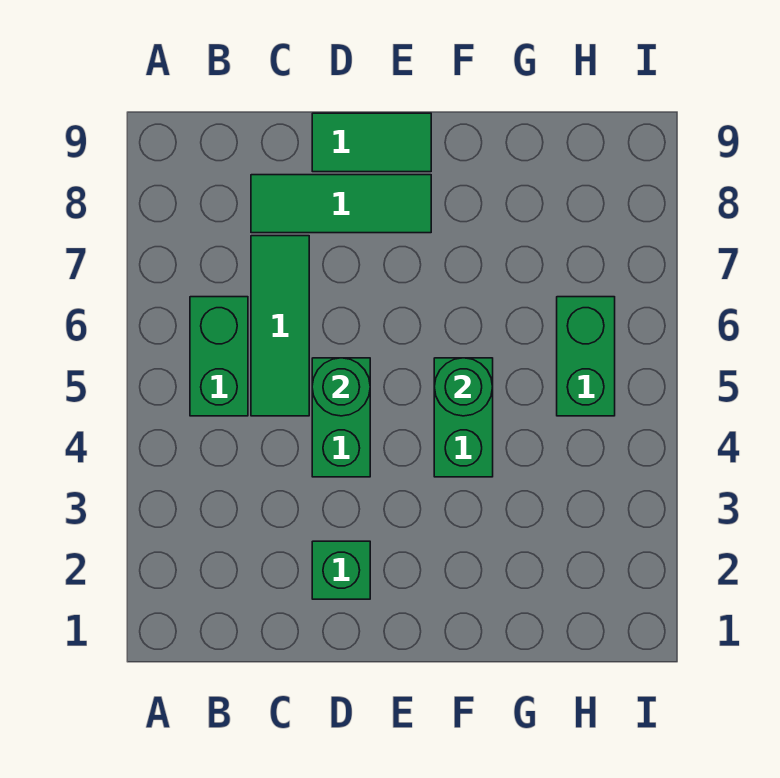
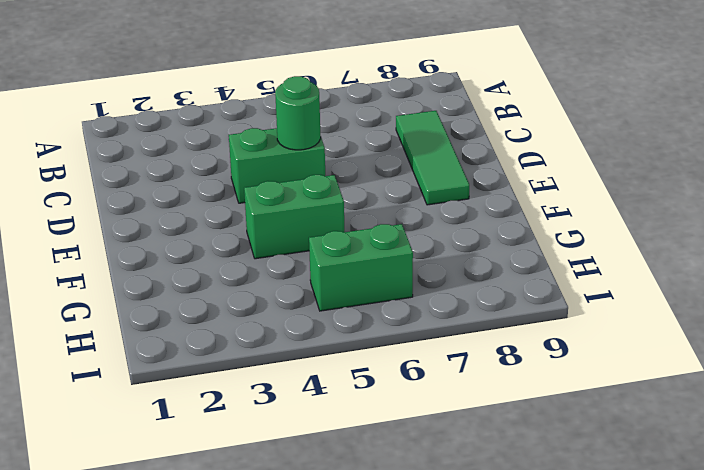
none -> green brick B5:B6 level 1
none -> green tile C5:C7 level 1

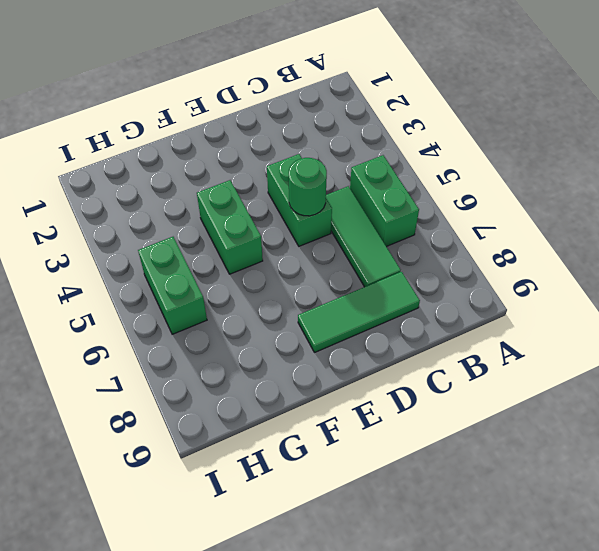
none -> green brick D2 level 1
none -> green tile D9:E9 level 1

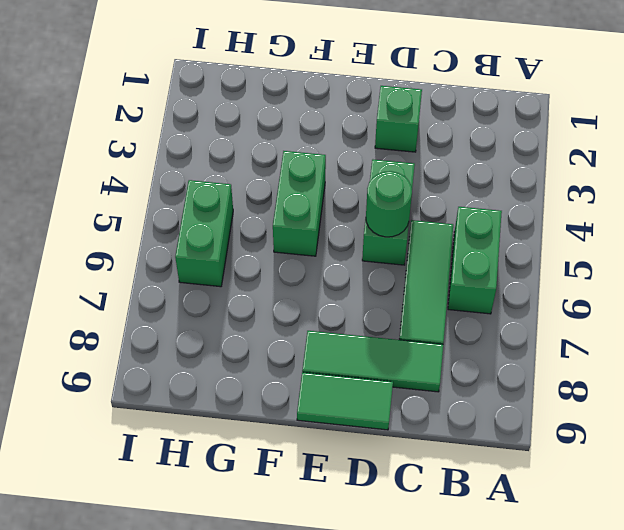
none -> green round brick F5 level 2

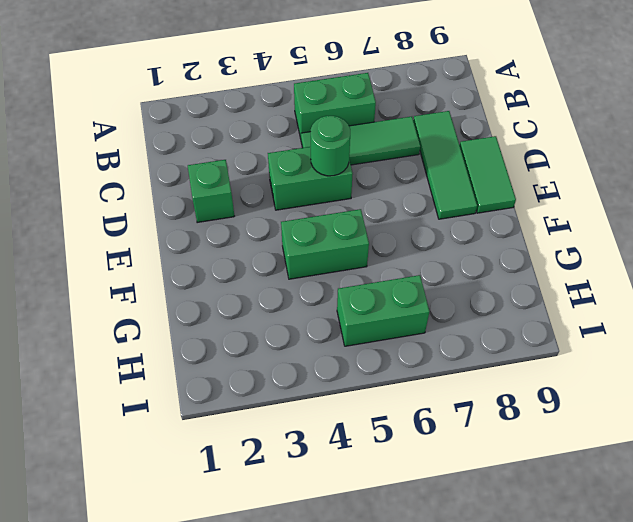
none -> green round brick F5 level 2

